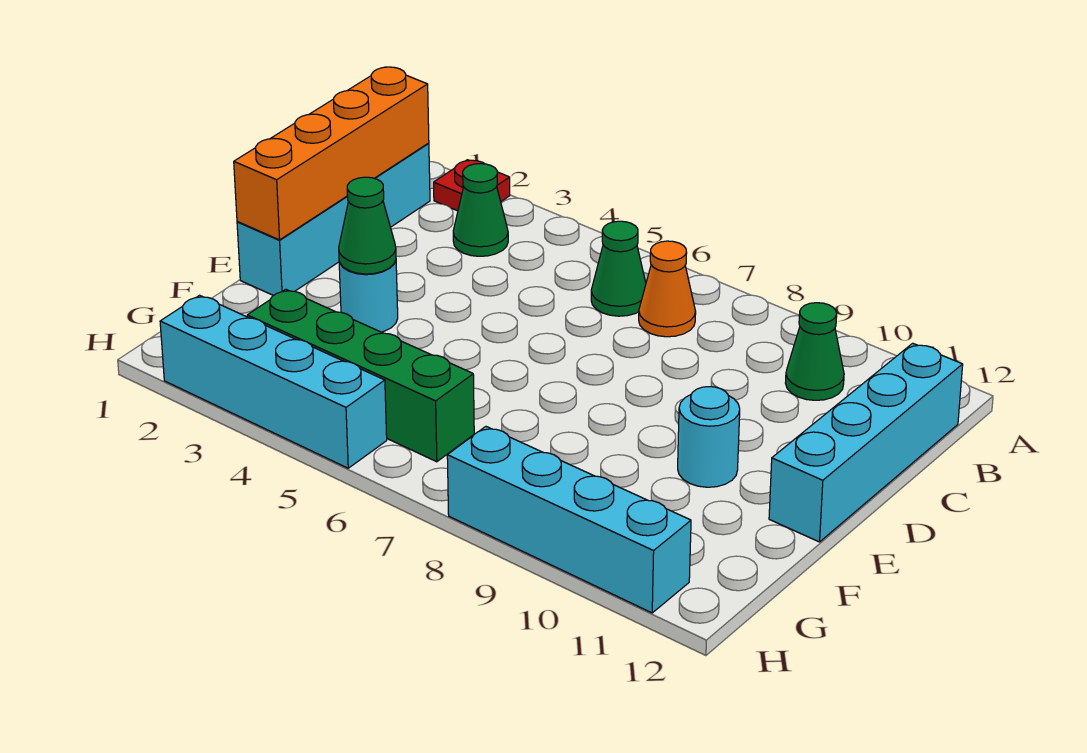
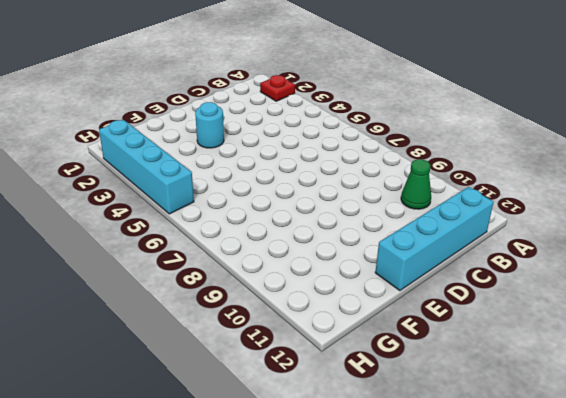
none -> cyan brick B1:E1 level 1
none -> green cone B3 level 1
none -> green cone B6 level 1

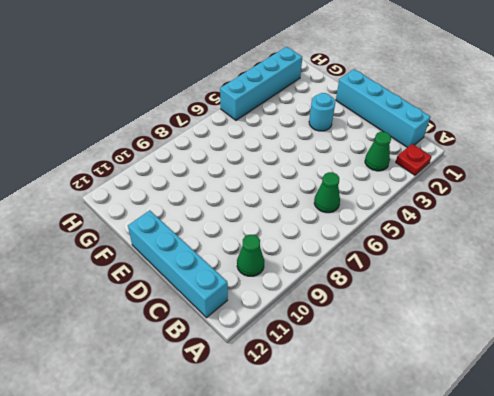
none -> orange cone B7 level 1
none -> cyan round brick E10 level 1
none -> green brick G3:G6 level 1

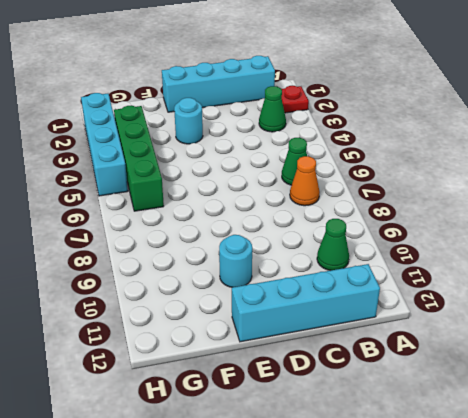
none -> cyan brick H8:H11 level 1
none -> orange brick B1:E1 level 2
none -> green cone E3 level 2

